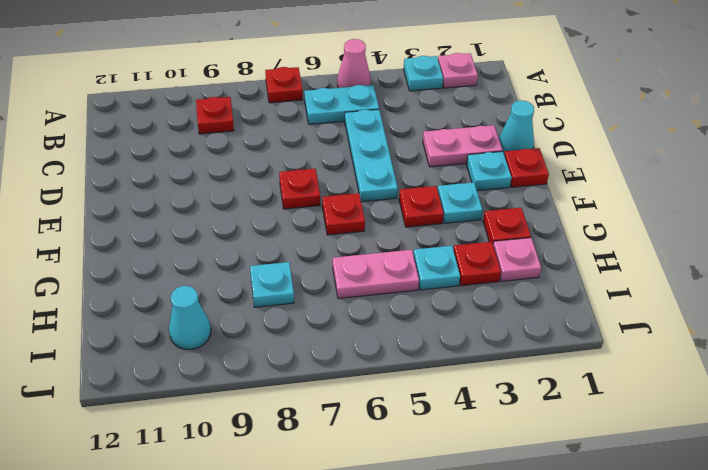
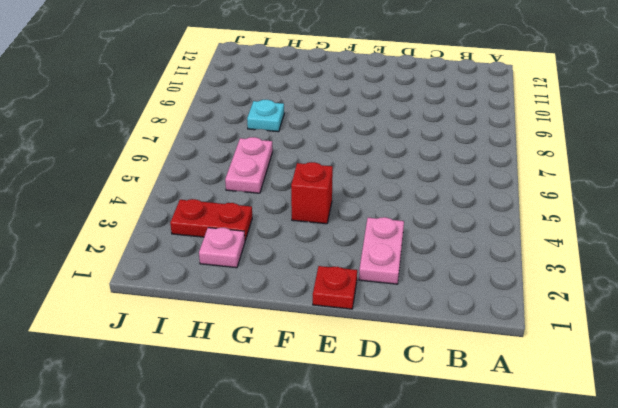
red brick F4 level 1 -> red plate F4 level 1
red plate H3:I3 level 1 -> red plate H3 level 1
none -> pink plate A2 level 1
none -> cyan plate A3 level 1
none -> pink cone A5 level 1

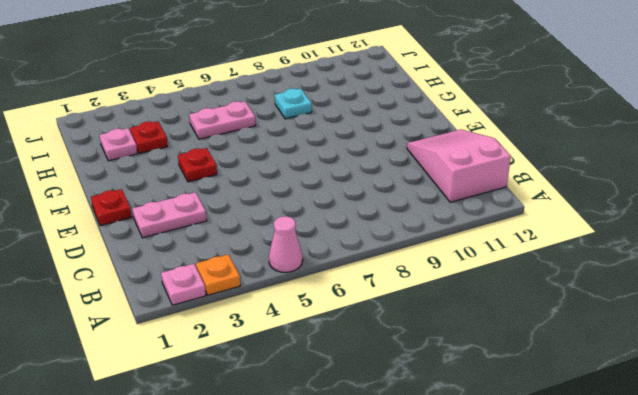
orange plate A3 level 1 -> cyan plate A3 level 1
pink slope B11:D12 level 1 top B -> none
none -> red plate A7 level 1
none -> cyan plate B5:B6 level 1
none -> red plate B9 level 1

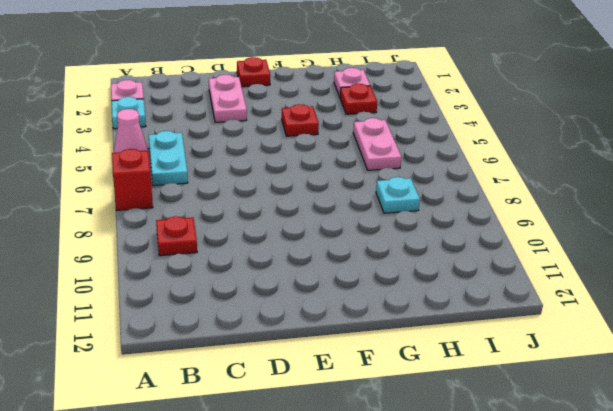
red brick A7 level 1 -> red plate A7 level 1
none -> cyan plate C5:E5 level 1
none -> cyan cone D1 level 1
none -> cyan plate E2 level 1

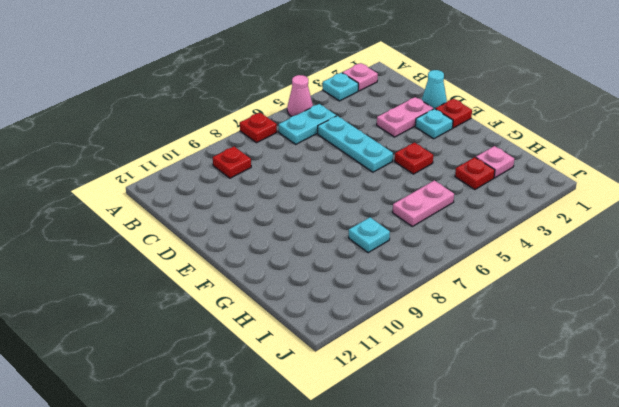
none -> red plate E7 level 1
none -> cyan plate F3 level 1
none -> red plate F6 level 1

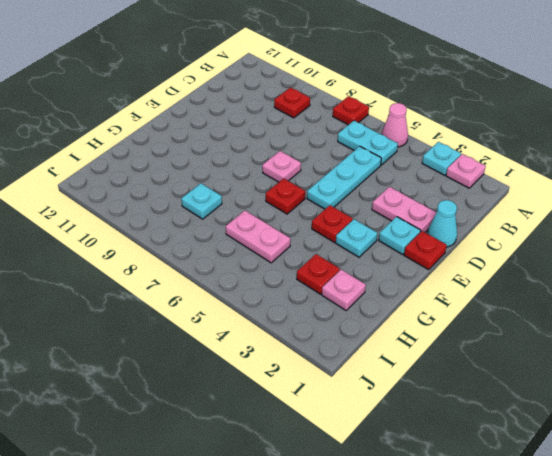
pink plate E7 level 1 -> red plate E7 level 1
none -> red plate G2 level 1
none -> cyan plate H4 level 1
none -> cyan cone I10 level 1

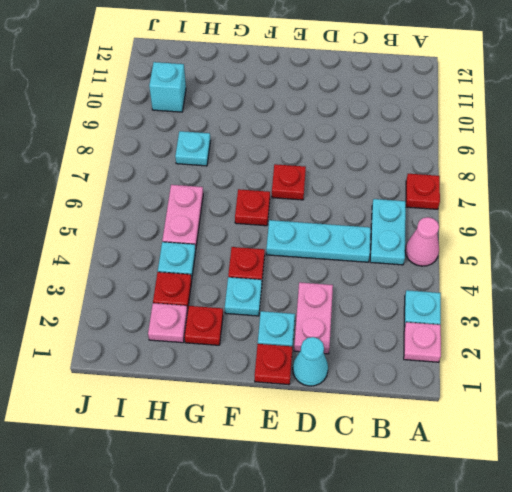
cyan brick I10 level 1 -> cyan cone I10 level 1
none -> red plate B9 level 1

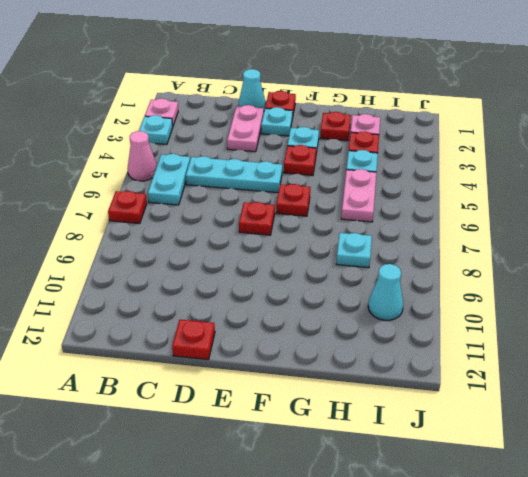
red plate D12 level 1 -> red plate B9 level 1

